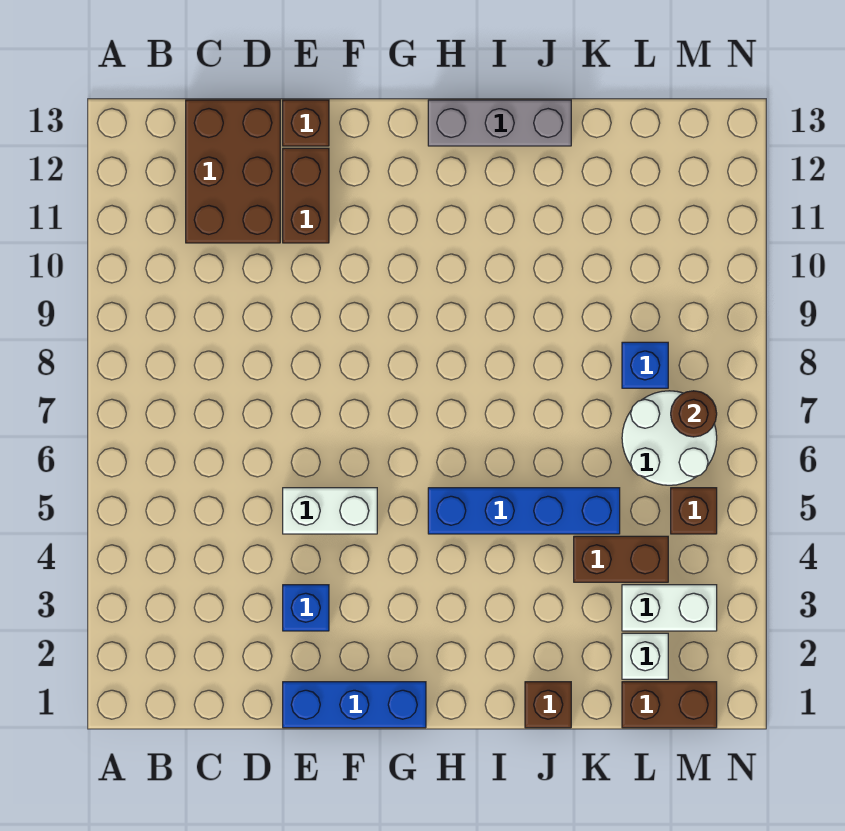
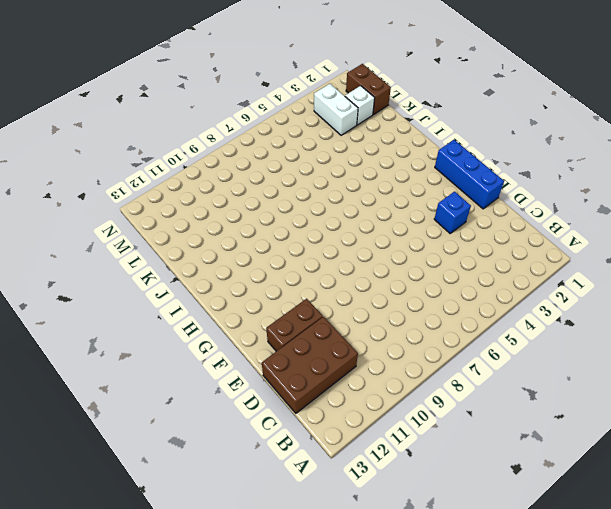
none -> white brick E5:F5 level 1
none -> brown brick E13 level 1
none -> blue brick H5:K5 level 1

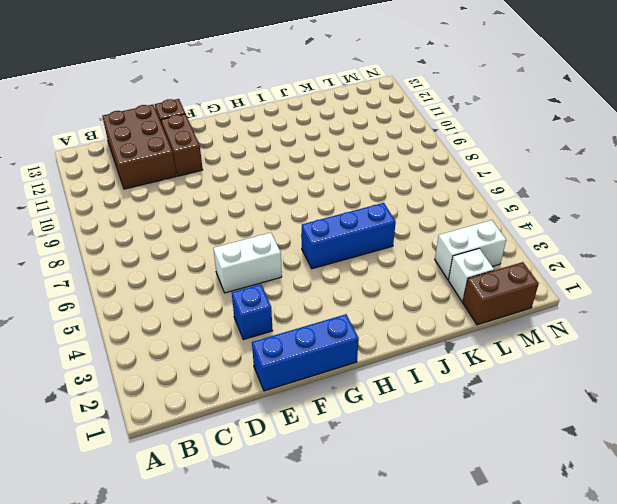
blue brick H5:J5 level 1 -> blue brick H5:K5 level 1
none -> grey brick H13:J13 level 1
none -> brown brick J1 level 1
none -> brown brick K4:L4 level 1

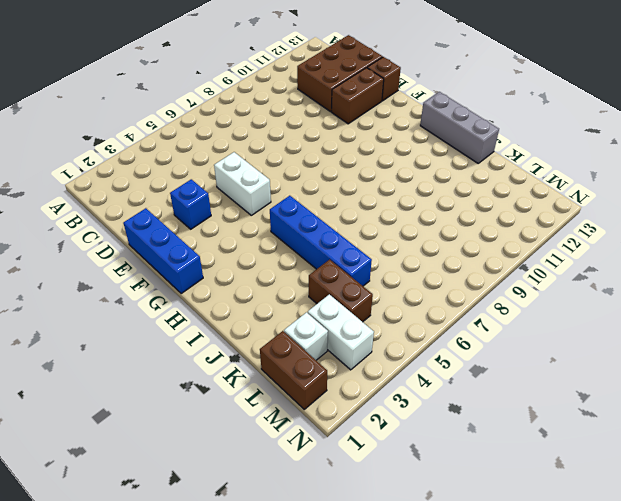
none -> brown brick J1 level 1
none -> white round brick L6:M7 level 1
none -> blue brick L8 level 1

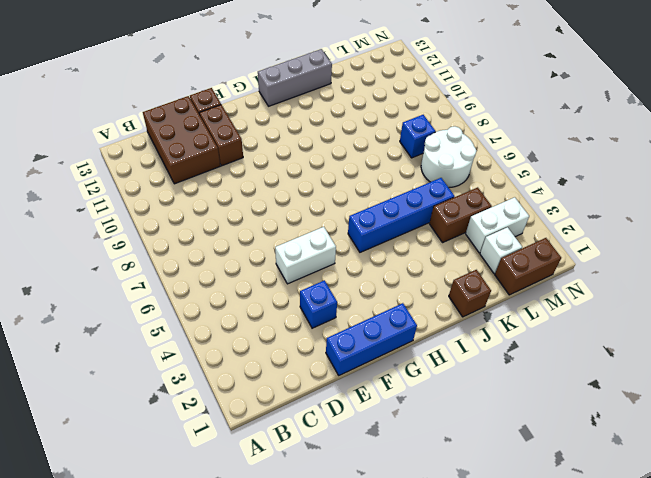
none -> brown brick M5 level 1
none -> brown round brick M7 level 2

